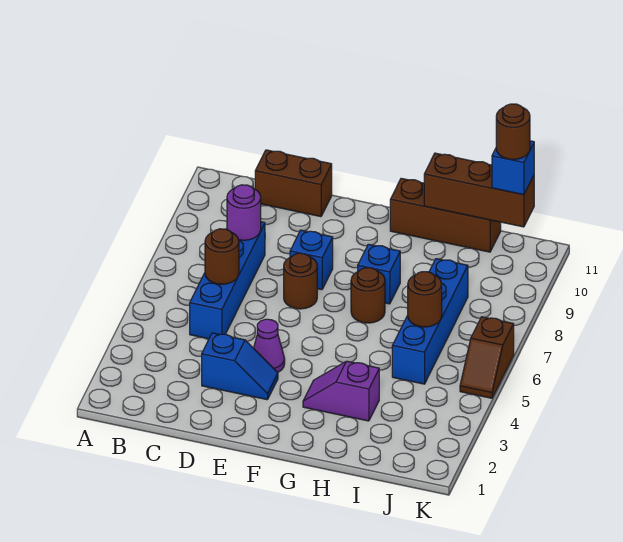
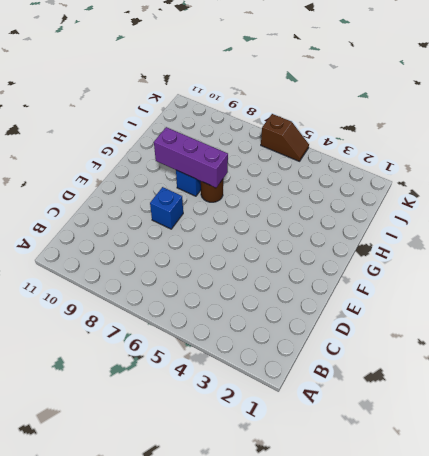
purple brick G7:G9 level 2 -> none
none -> blue brick C5:C8 level 1
none -> brown brick C11:D11 level 1
none -> blue slope D3:E3 level 1 top D

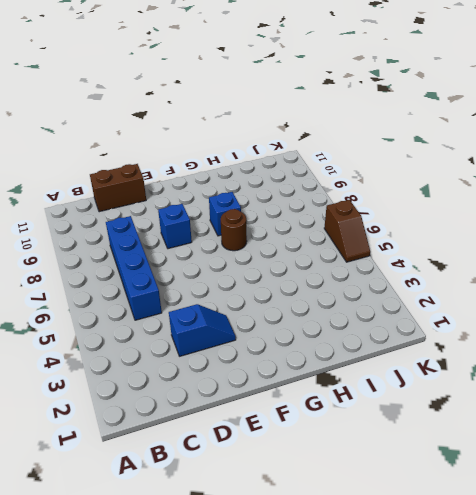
none -> purple cone E4 level 1
none -> brown round brick E7 level 1
none -> purple slope G3:H3 level 1 top H

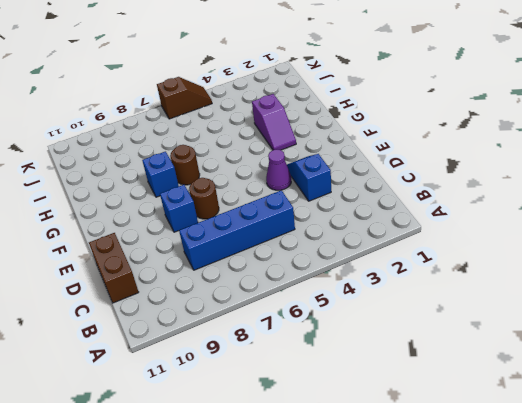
none -> brown brick G11:I11 level 1
none -> blue brick I5:I8 level 1
none -> brown round brick C6 level 2

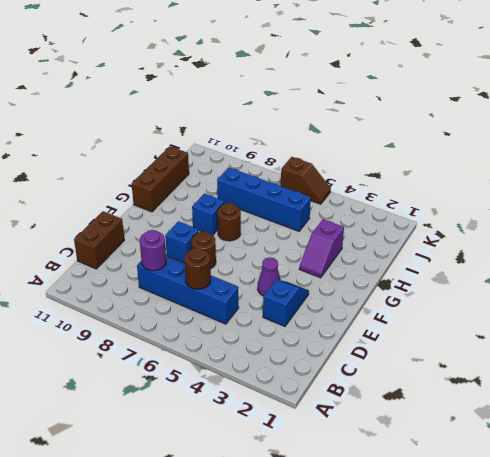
none -> brown brick H11:J11 level 2
none -> brown round brick I6 level 2
none -> blue brick J11 level 3

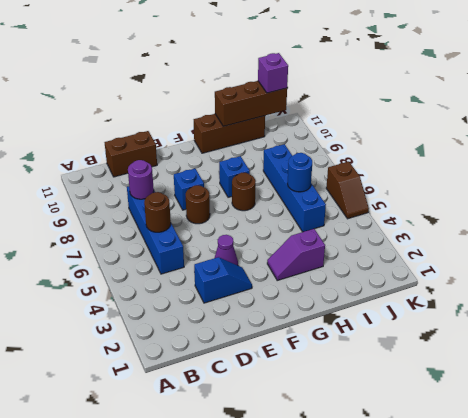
blue round brick I6 level 2 -> brown round brick I6 level 2
purple brick J11 level 3 -> blue brick J11 level 3
none -> brown round brick J11 level 4

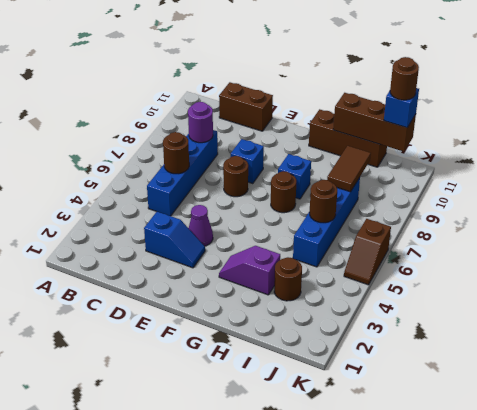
brown round brick I3 level 1 -> none
brown tile I8:I9 level 2 -> none

